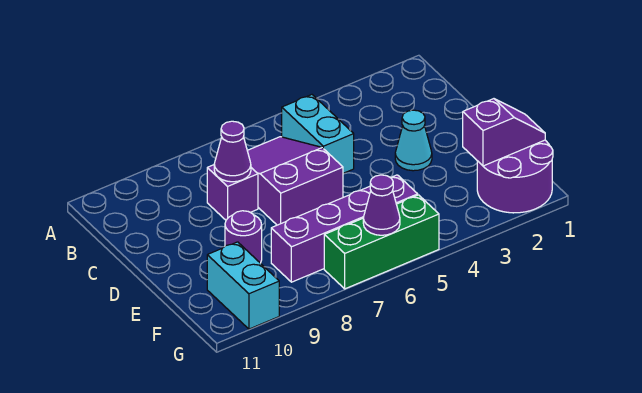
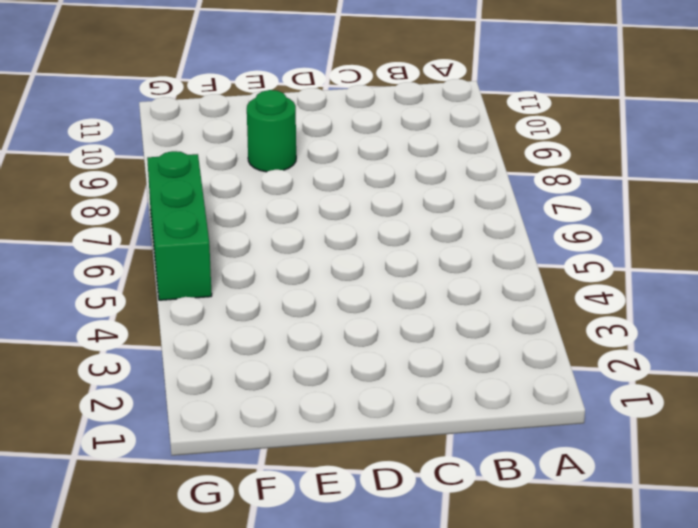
green round brick E9 level 1 -> purple round brick E9 level 1
none -> cyan brick B5:C5 level 1
none -> purple slope B6:D7 level 1 top D
none -> purple brick C8 level 1

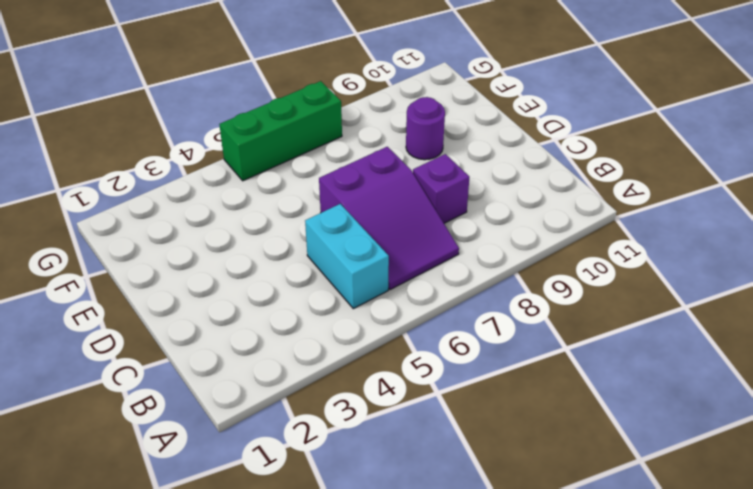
none -> cyan cone D3 level 1
none -> purple round brick F1:G2 level 1
none -> purple brick F5:F8 level 1

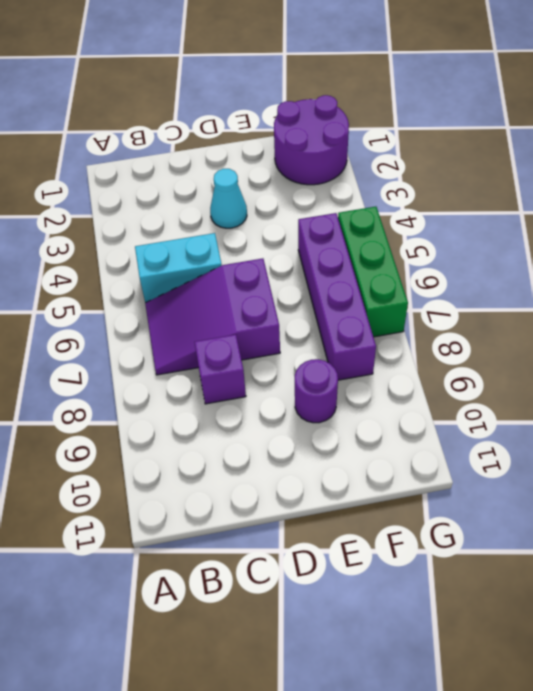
none -> cyan brick F10:G10 level 1
none -> purple cone C8 level 2
none -> purple slope F1:F2 level 2 top 2

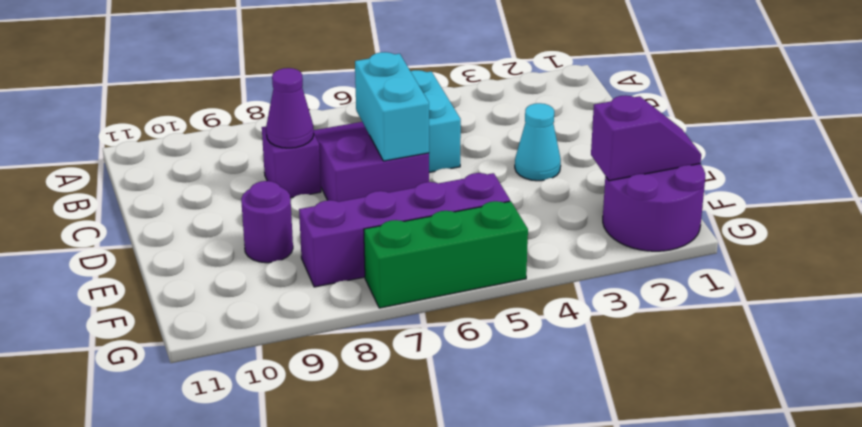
cyan brick C6:D6 level 2 -> cyan brick F10:G10 level 1
none -> purple cone G6 level 2

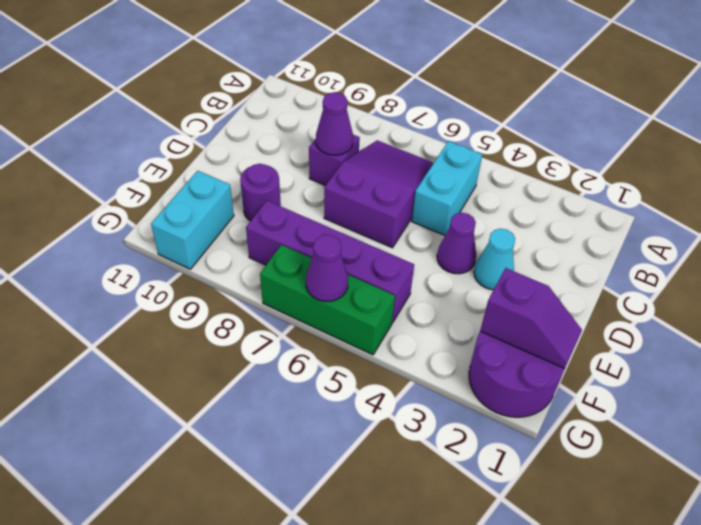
purple cone D4 level 1 -> none

